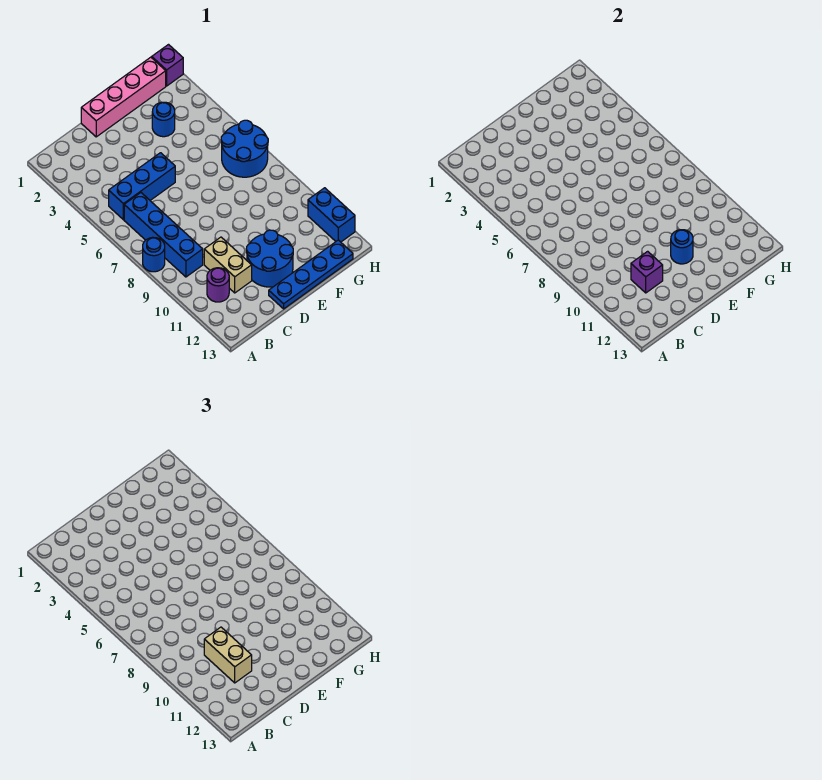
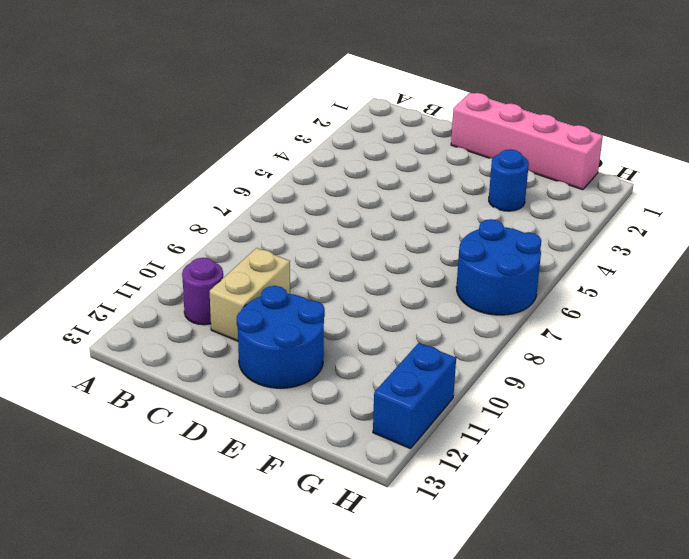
none -> blue round brick A8 level 1
none -> blue brick B5:D5 level 1
none -> blue brick B6:B9 level 1

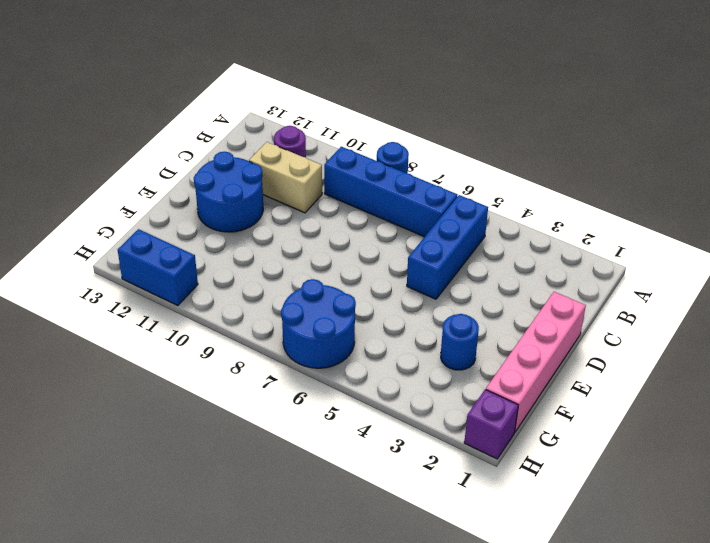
none -> blue plate D13:G13 level 1
none -> purple brick C11 level 2
none -> blue round brick E11 level 2

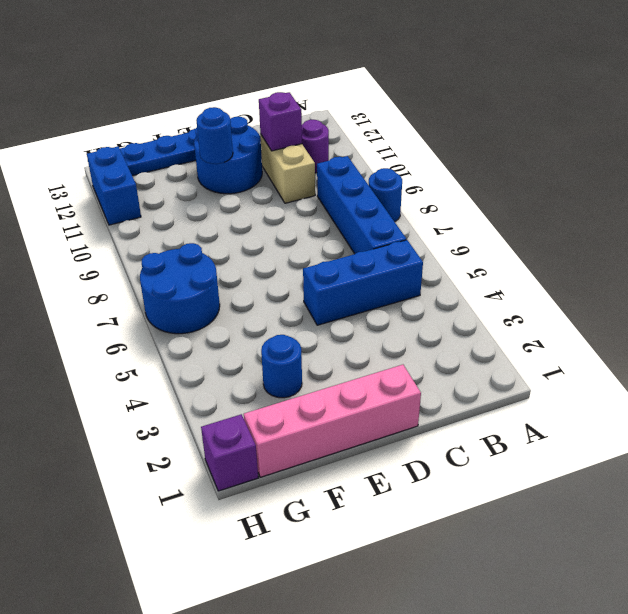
none -> tan brick C10:C11 level 3

